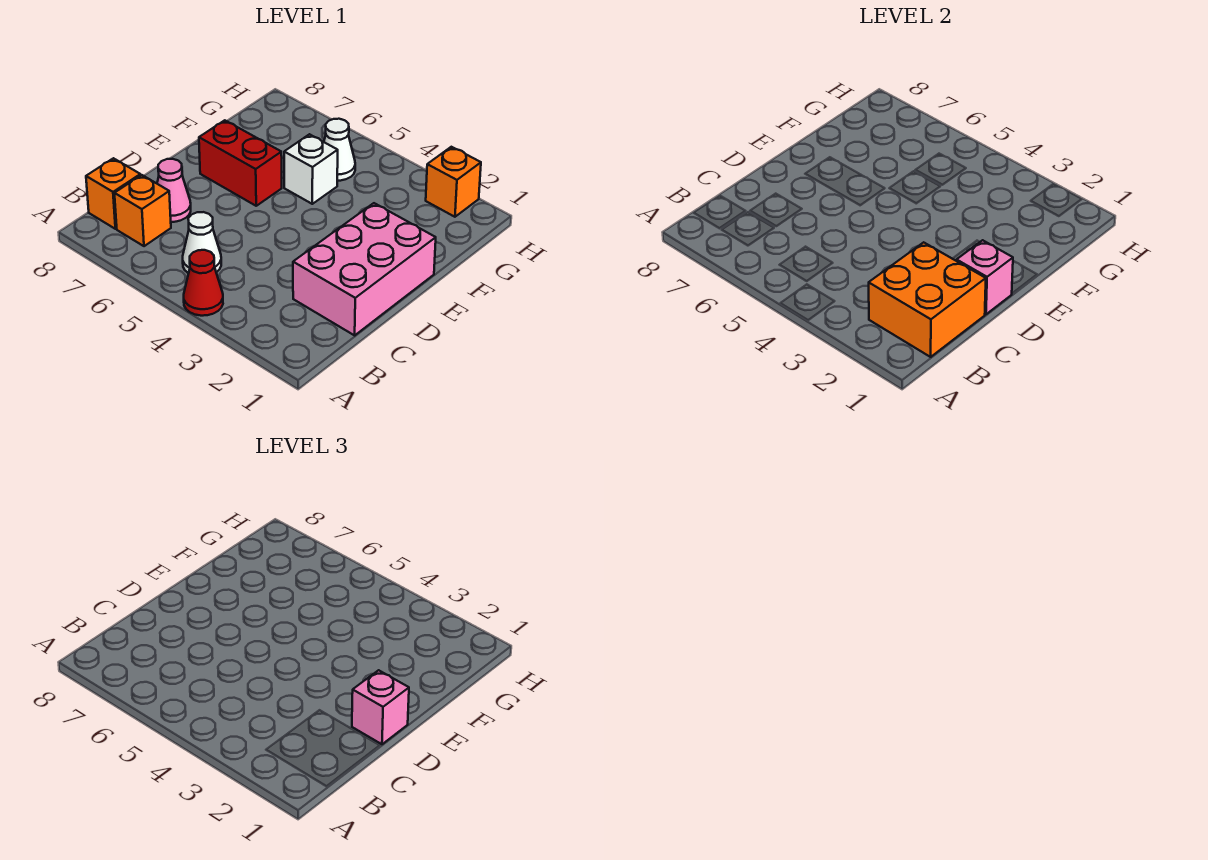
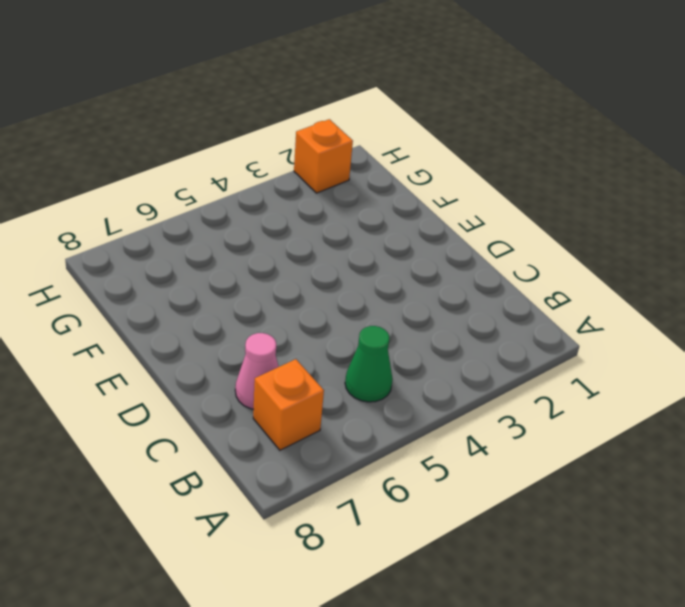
green cone B5 level 1 -> white cone B5 level 1
none -> red cone A4 level 1
none -> orange brick B8 level 1
none -> pink brick C1:E2 level 1

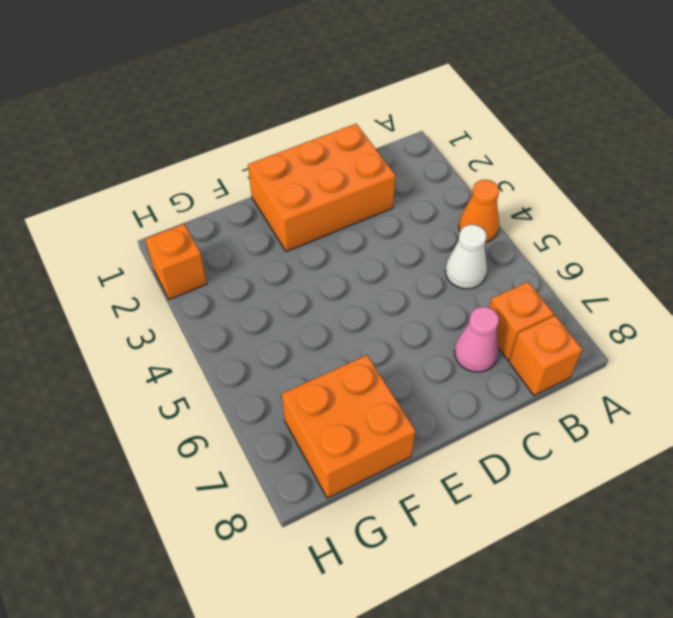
orange cone A4 level 1 -> red cone A4 level 1
orange brick C1:E2 level 1 -> pink brick C1:E2 level 1
orange brick F7:G8 level 1 -> orange brick B1:C2 level 2
none -> red brick E6:E7 level 1
none -> white brick F5 level 1
none -> white cone G5 level 1

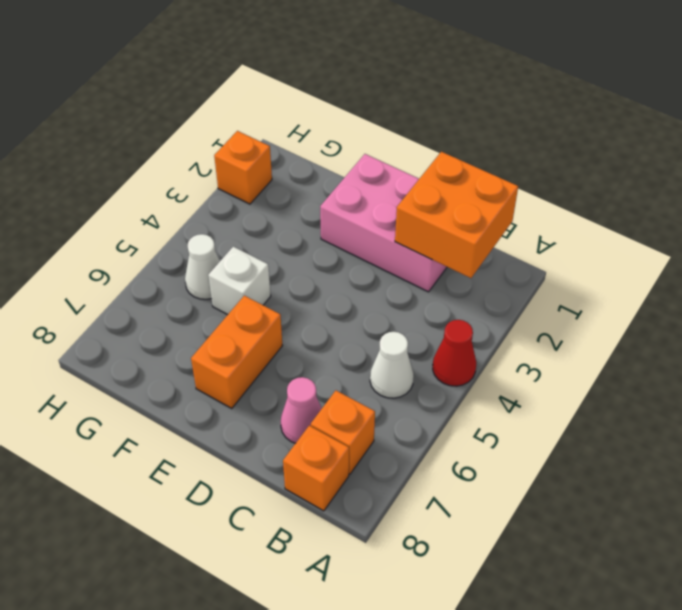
orange brick E6:E7 level 1 -> red brick E6:E7 level 1
none -> pink brick D1 level 2
none -> pink brick D1 level 3

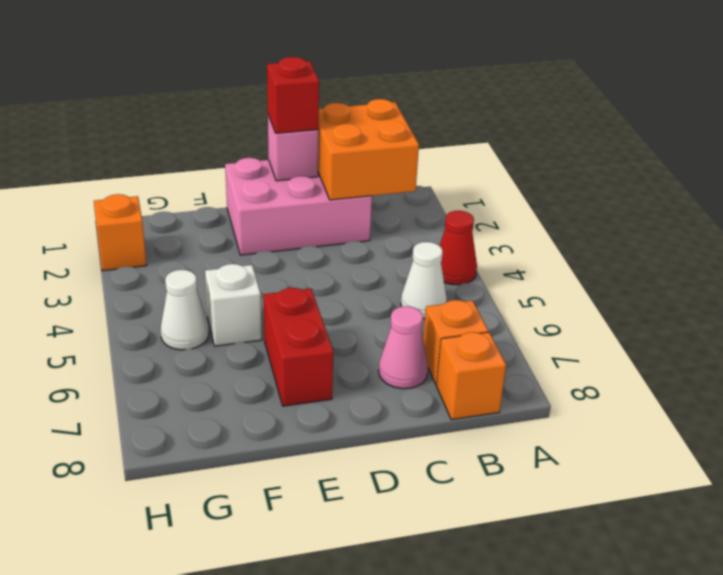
red brick D1 level 3 -> pink brick D1 level 3

